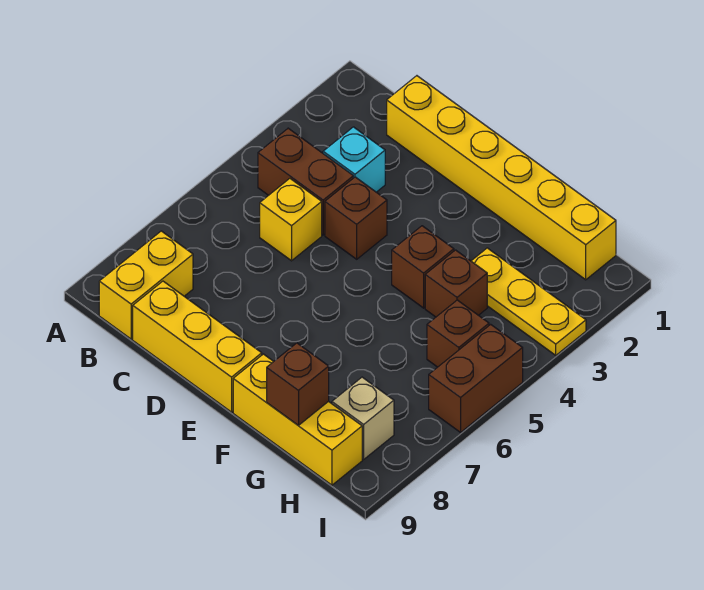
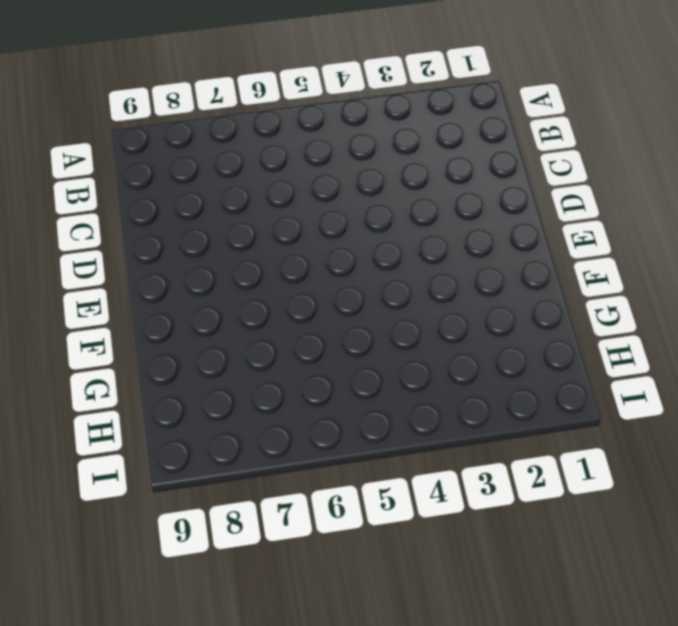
none -> brown brick B4:C4 level 1
none -> yellow brick B8:B9 level 1
none -> yellow brick C1:H1 level 1

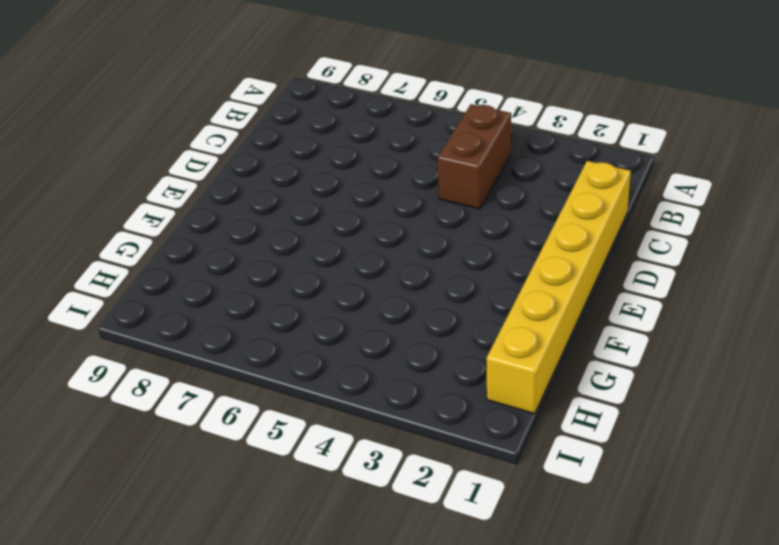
none -> yellow brick B8:B9 level 1
none -> cyan brick C3 level 1
none -> yellow brick C5 level 1

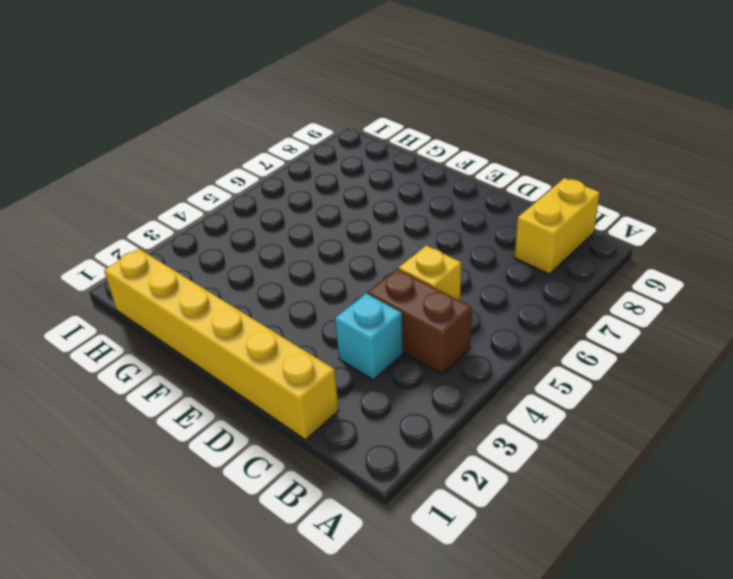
none -> yellow brick C9:E9 level 1
none -> brown brick D4 level 1
none -> brown brick F4 level 1

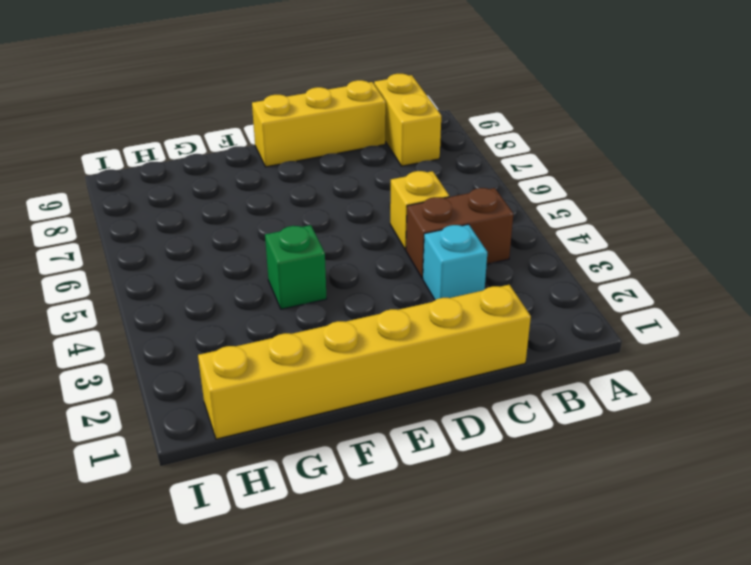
green brick F4 level 1 -> brown brick F4 level 1
none -> brown brick D4 level 1
none -> yellow brick F9:H9 level 1
none -> yellow plate G3:I3 level 1

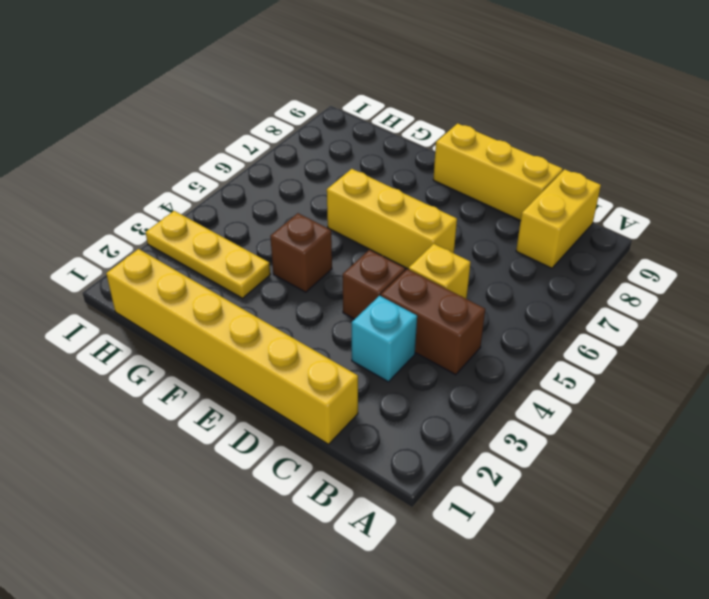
yellow brick D6:F6 level 1 -> yellow brick F9:H9 level 1
none -> brown brick G4 level 1
none -> brown brick H5 level 1
none -> tan brick H8 level 1

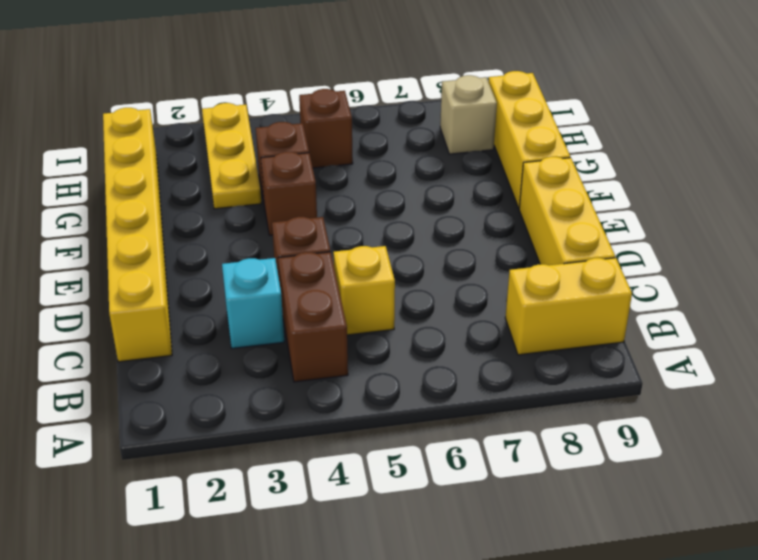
none -> brown brick I5:I6 level 1
none -> brown brick G9 level 2

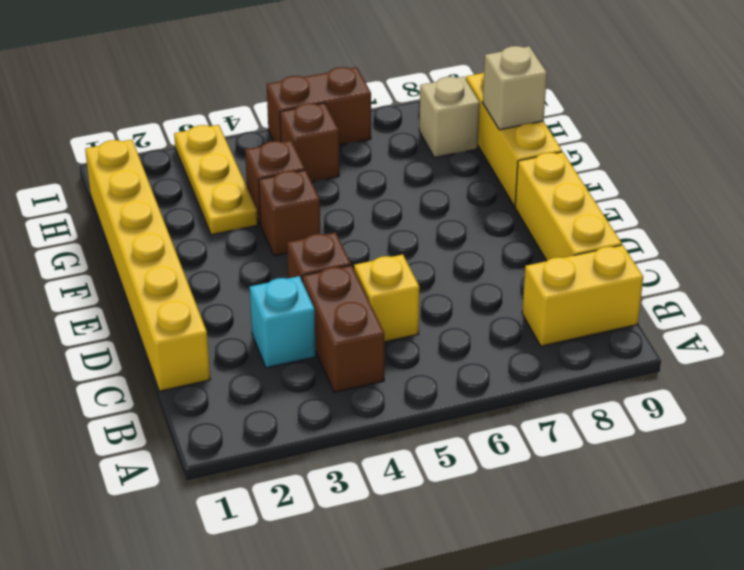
tan brick G9 level 2 -> brown brick G9 level 2

